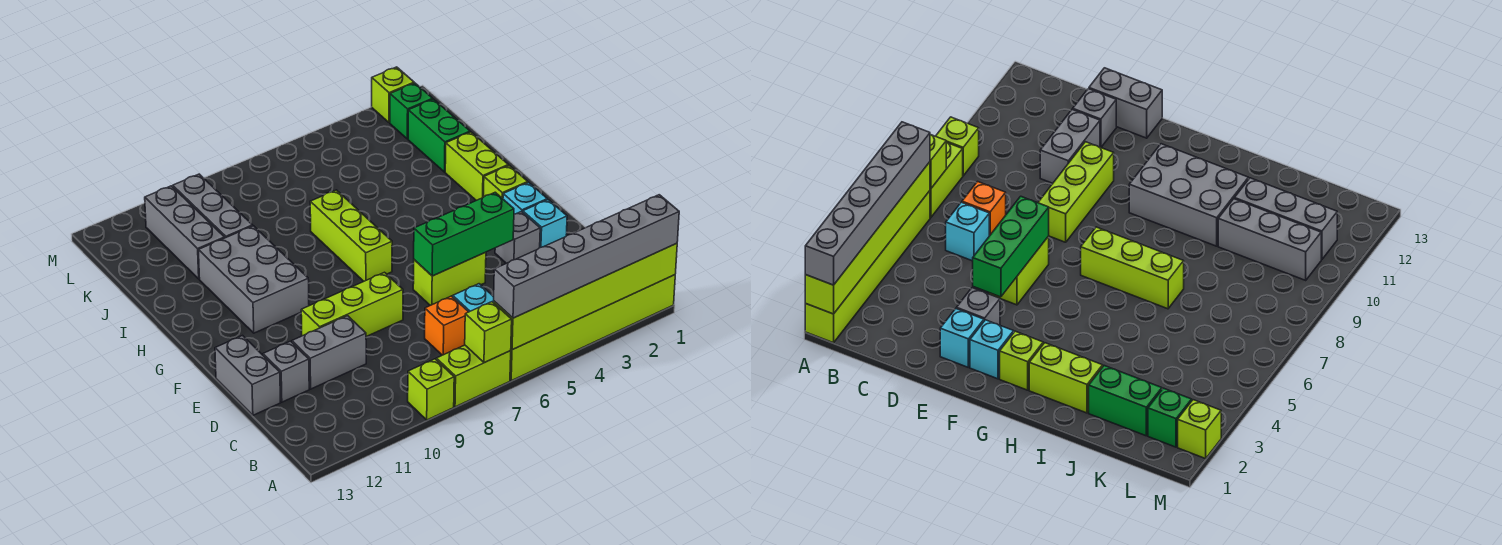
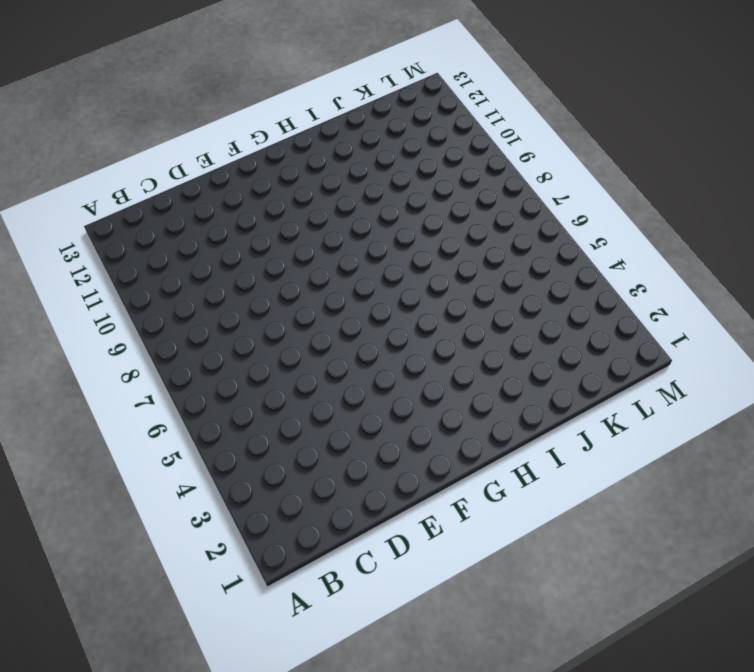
none -> lime brick A1:A6 level 1
none -> lime brick A7:A8 level 1
none -> lime brick A9 level 1

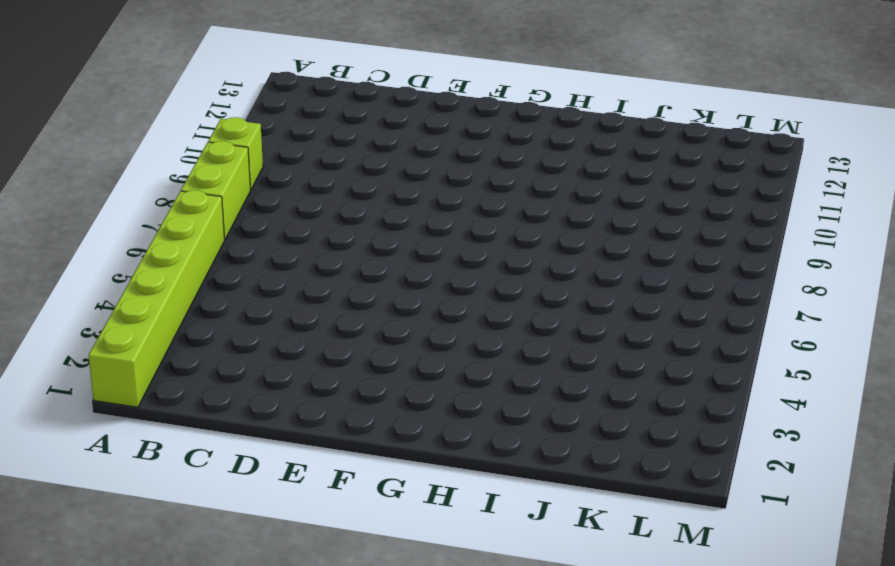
none -> cyan brick C6 level 1
none -> orange brick C7 level 1
none -> grey brick D10:D11 level 1

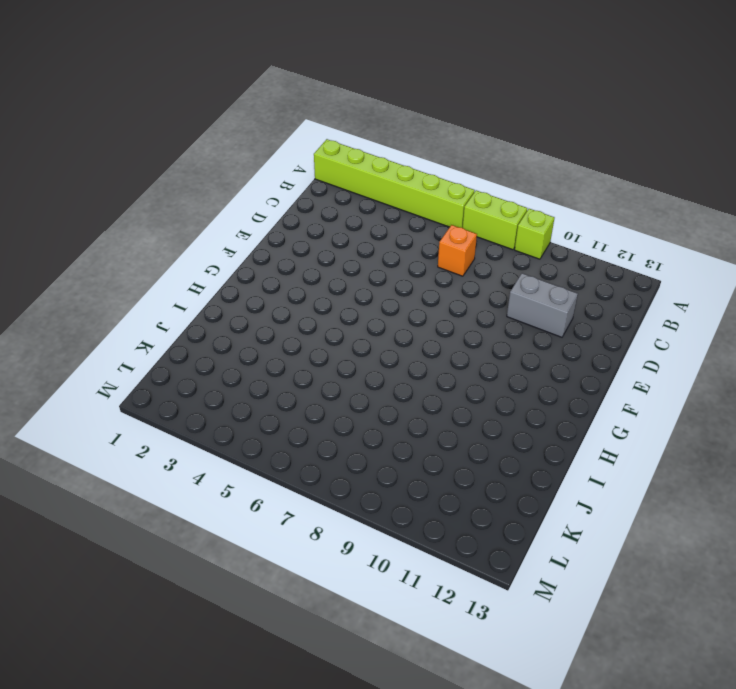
none -> cyan brick C6 level 1
none -> grey brick D12 level 1
none -> grey brick D13:E13 level 1

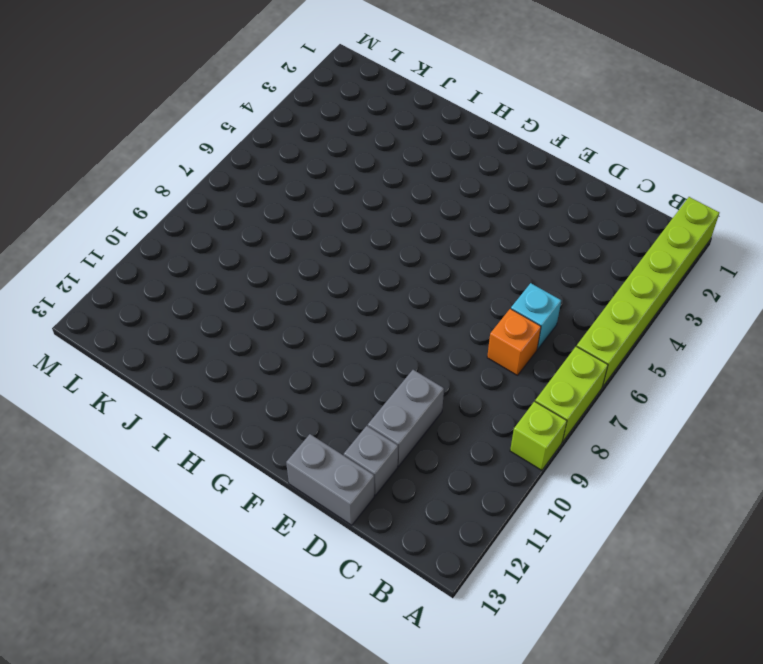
none -> cyan brick E2 level 1
none -> grey brick E3 level 1
none -> lime brick E5:E6 level 1

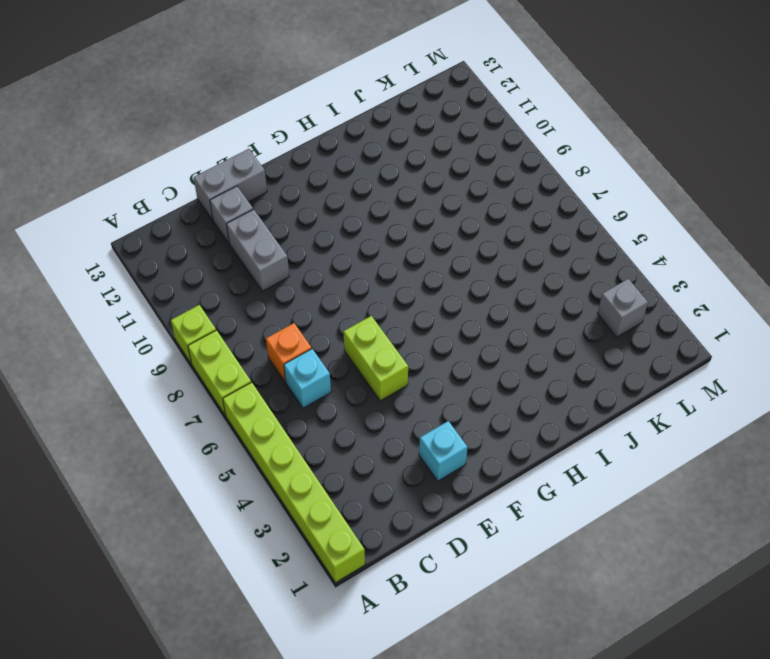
grey brick L3 level 1 -> grey brick E3 level 1
none -> lime brick E8:E10 level 1
none -> cyan brick F2 level 1
none -> lime brick G2 level 1

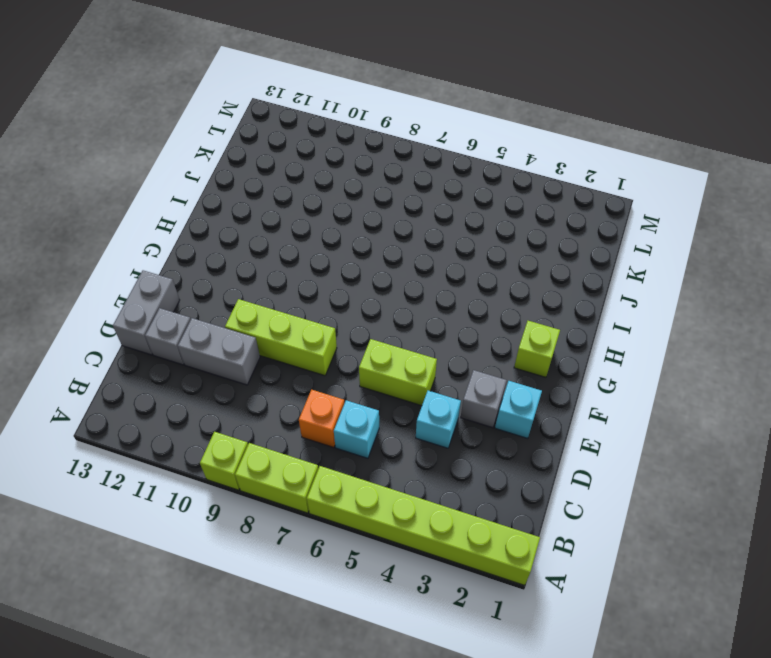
cyan brick D4 level 1 -> cyan brick F2 level 1
none -> lime brick G7:I7 level 1
none -> grey brick G10:I11 level 1
none -> lime brick H2:I2 level 1

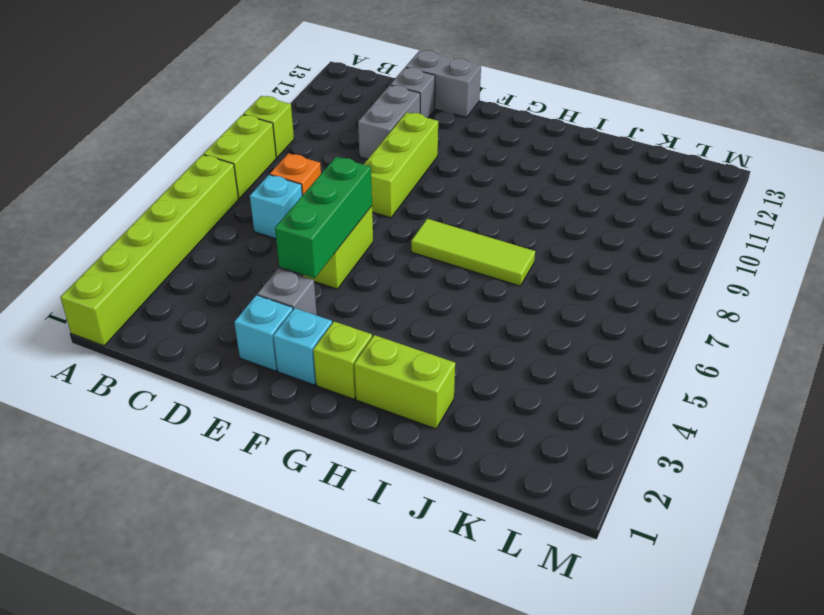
lime tile G7:I7 level 1 -> lime brick G7:I7 level 1
none -> grey brick G10:I11 level 1
none -> green brick J2:K2 level 1
none -> grey brick J10:L10 level 1

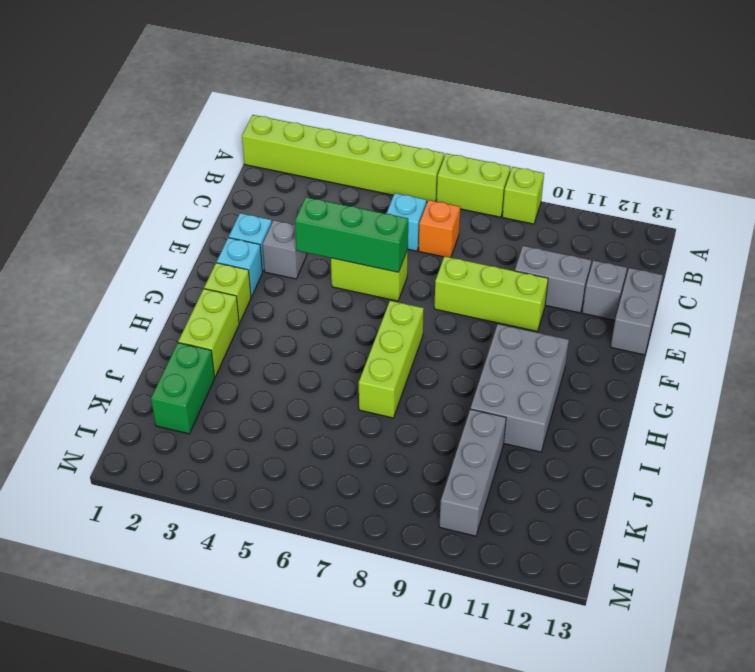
none -> grey brick J11:L11 level 1
none -> green brick L2 level 1
none -> lime brick M2 level 1

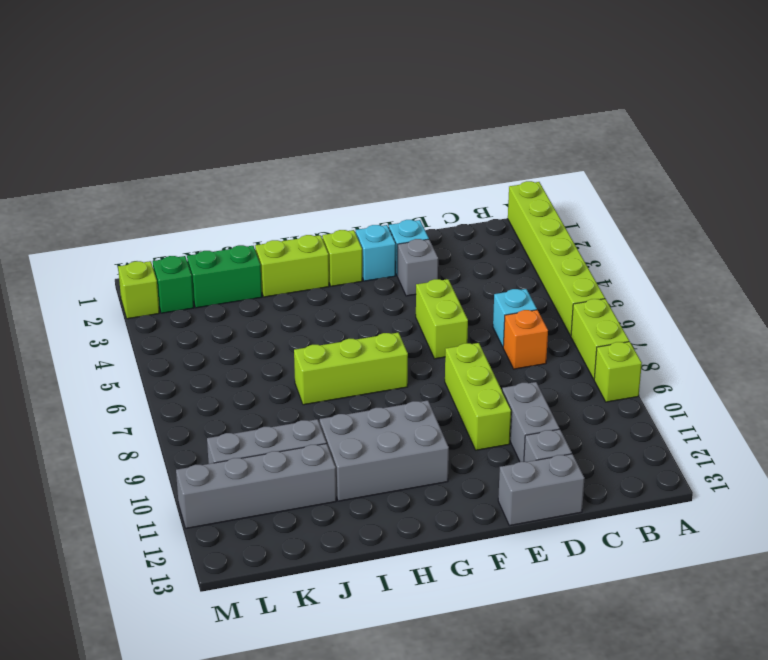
grey brick J11:M11 level 1 -> grey brick J11:L11 level 1
none -> lime brick A1:A6 level 2
none -> lime brick A7 level 2
none -> green brick E4:E6 level 2

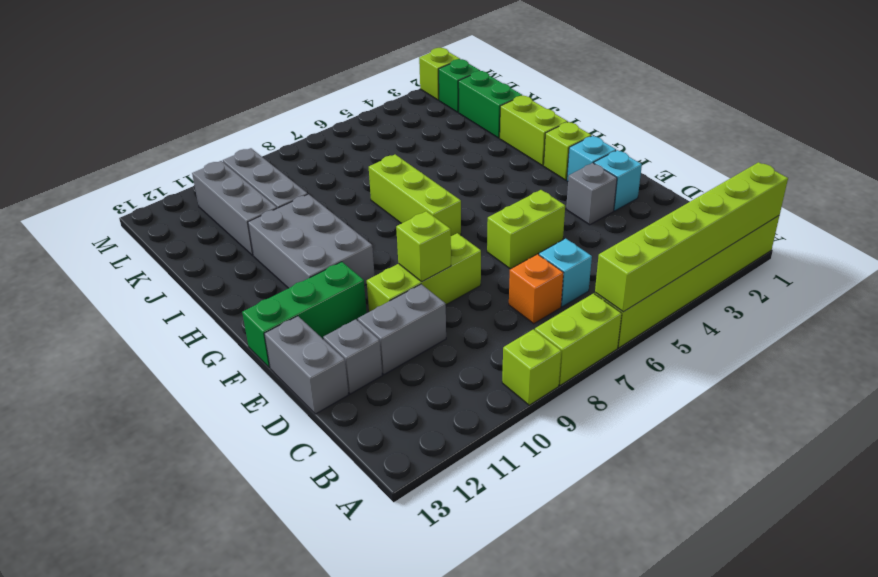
lime brick E9 level 2 -> lime brick A7 level 2
green brick F11:F13 level 1 -> green brick E4:E6 level 2
none -> grey brick A1:A6 level 3

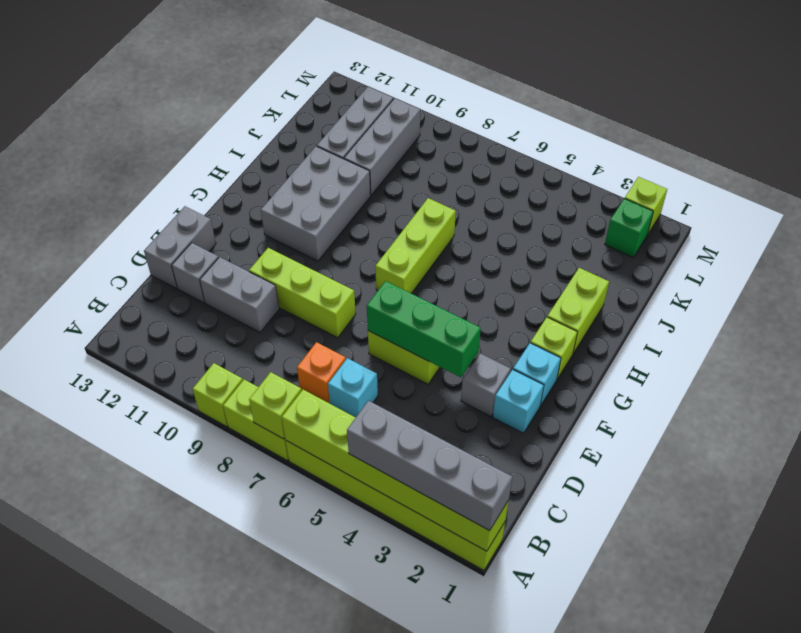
grey brick A1:A4 level 3 -> grey brick A1:A6 level 3
none -> green brick J2:K2 level 1

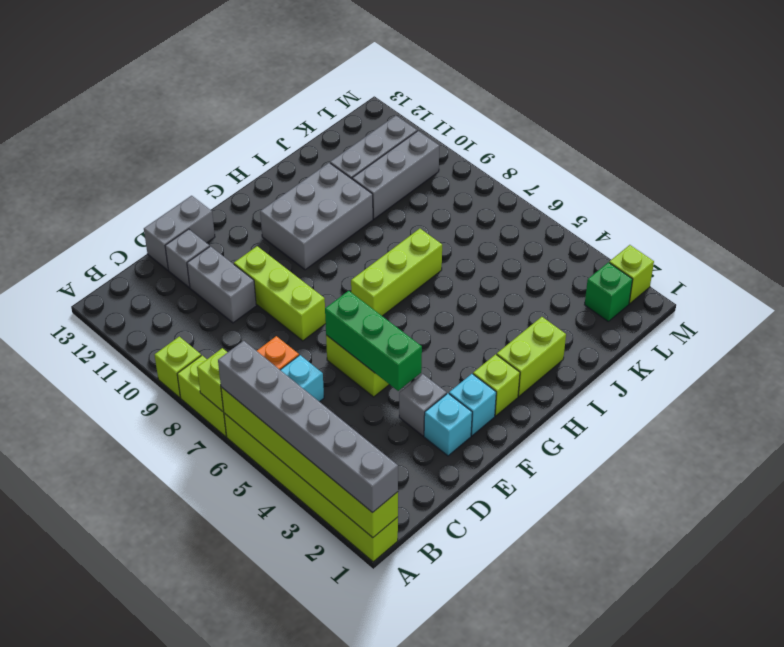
none -> green brick J2:K2 level 1

